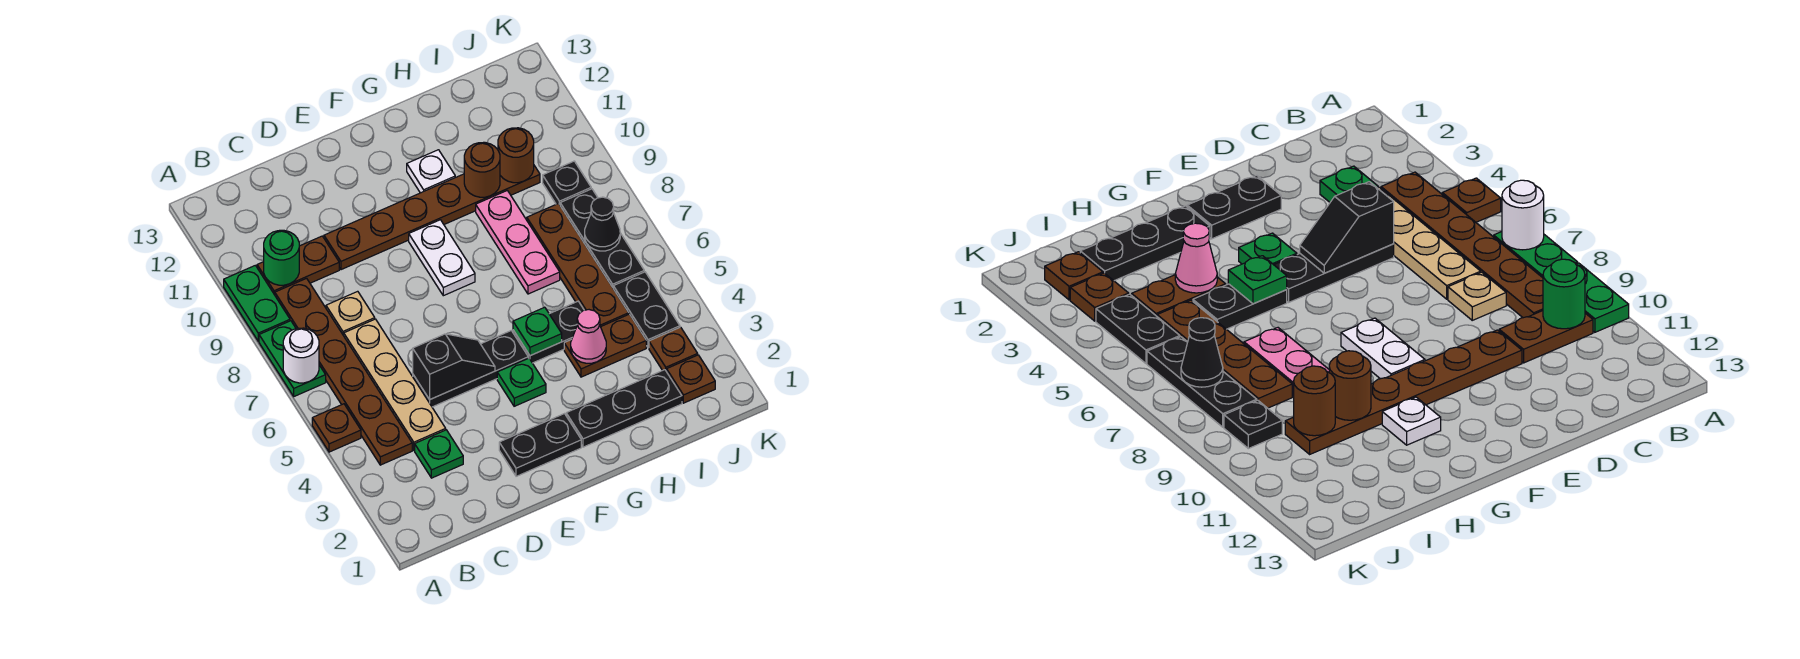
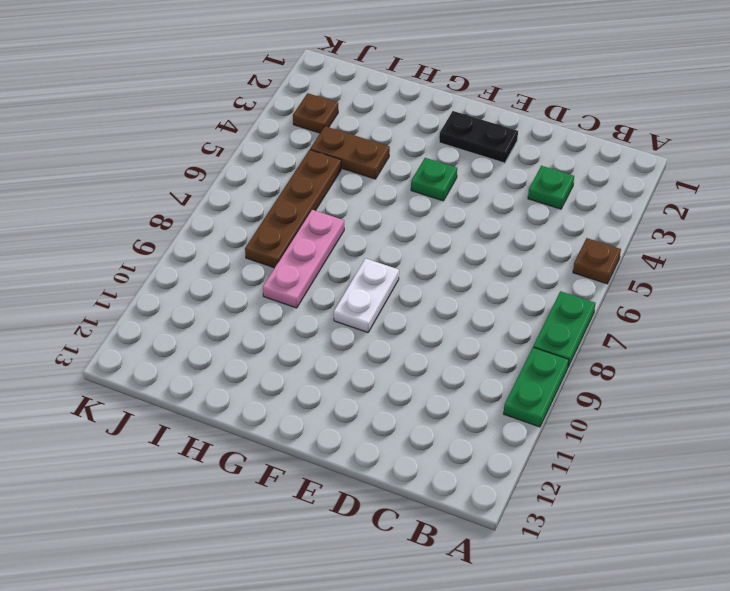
none -> brown plate B4:B9 level 1
none -> brown plate B10:C10 level 1
none -> tan plate C4:C7 level 1
none -> tan plate C8 level 1

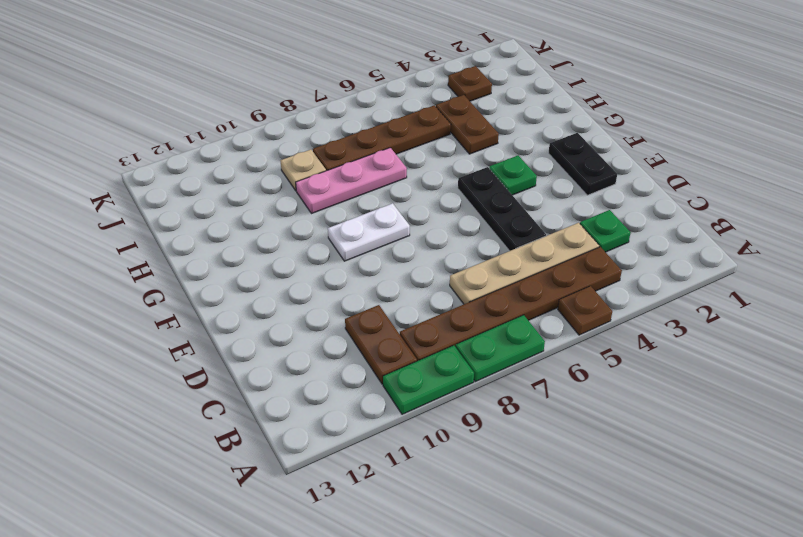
tan plate I9 level 1 -> tan plate C8 level 1
none -> brown plate D10:I10 level 1
none -> black plate G2:I2 level 1
none -> black plate G5:H5 level 1
none -> white plate G11 level 1

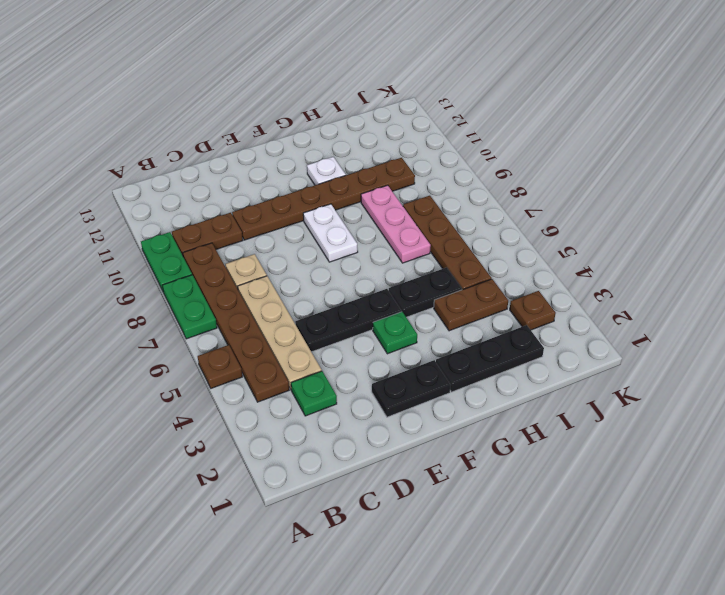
none -> brown plate J2 level 1
none -> black plate J4:J5 level 1
none -> black plate J6:J8 level 1
none -> black plate J9 level 1

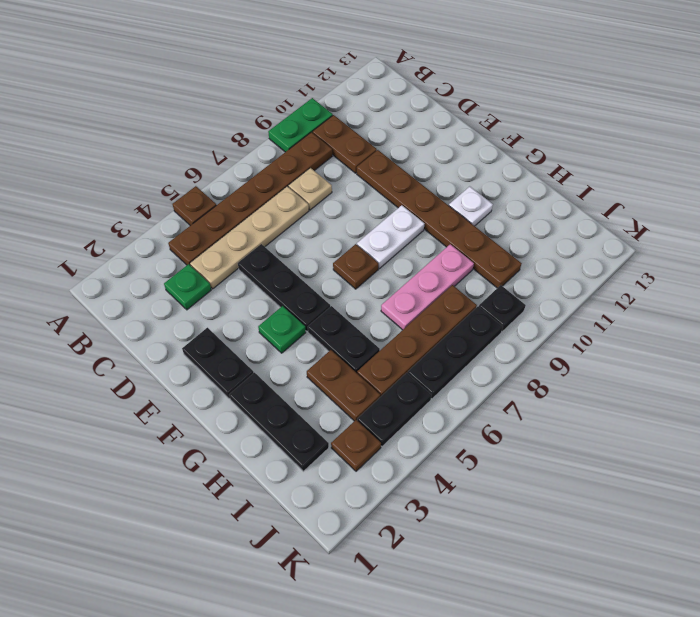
brown plate F7 level 1 -> brown plate J2 level 1
none -> green plate A7:A8 level 1
none -> white round brick A7 level 2
none -> green round brick B10 level 2
none -> black slope D5:E5 level 2 top D

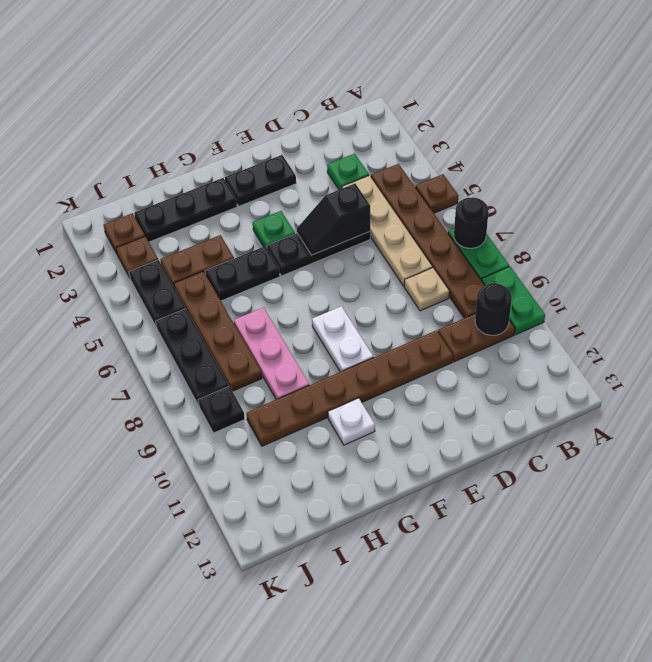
black round brick A7 level 2 -> white round brick A7 level 2
black round brick B10 level 2 -> green round brick B10 level 2
none -> green plate G5 level 2
none -> pink cone H4 level 2
none -> brown round brick H10 level 2
none -> brown round brick I10 level 2

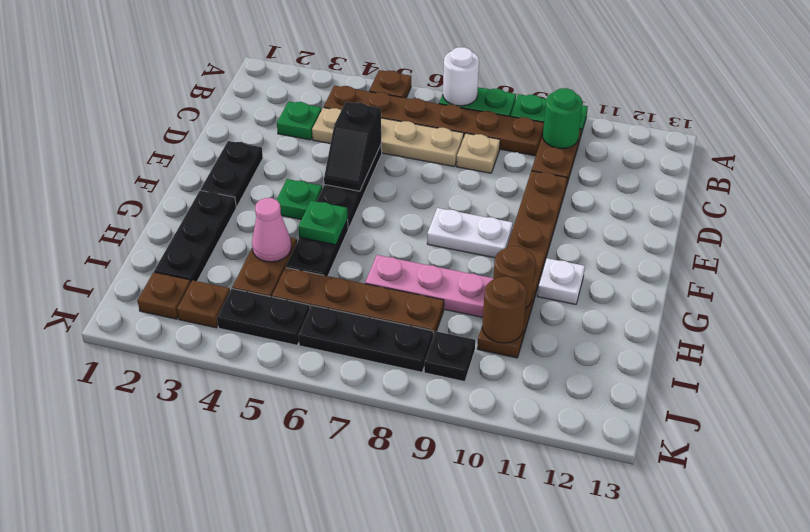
none -> black cone J7 level 2

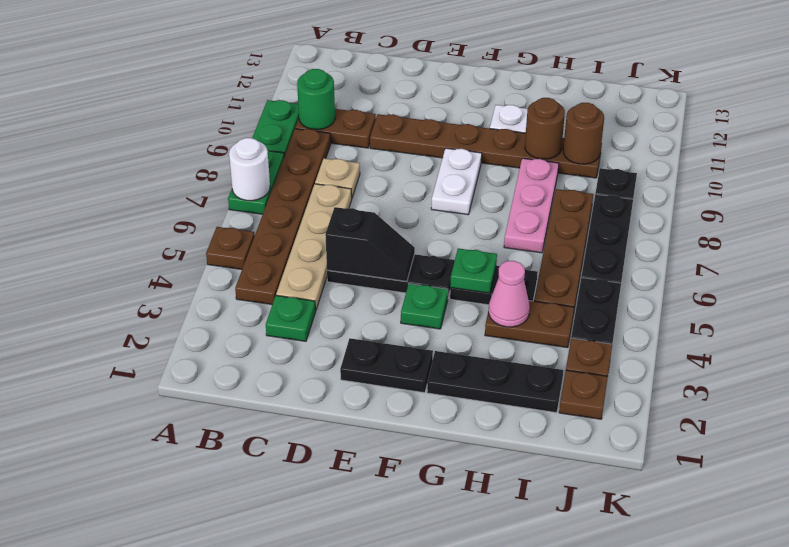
none -> black cone J7 level 2

